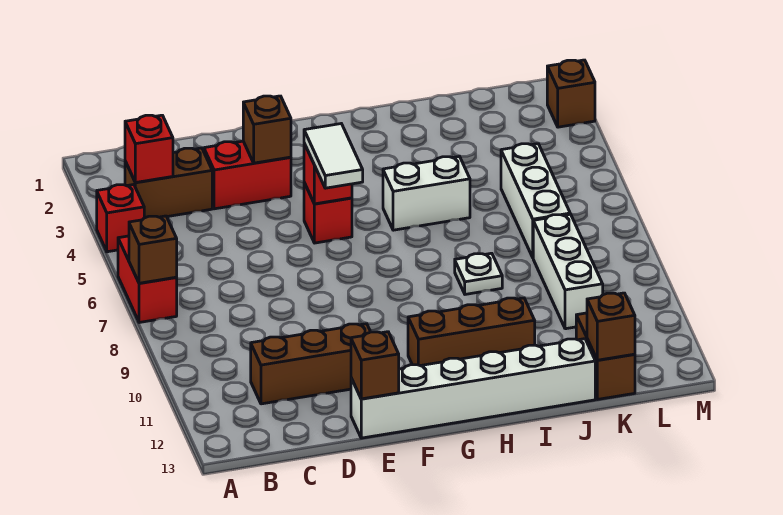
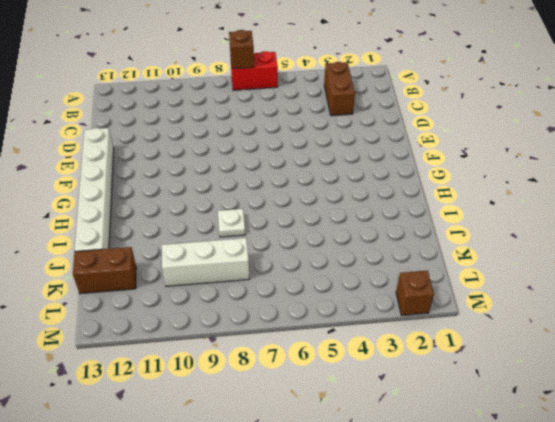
none -> red brick A4 level 1
none -> brown brick C11:E11 level 1
none -> red brick D3:E3 level 1

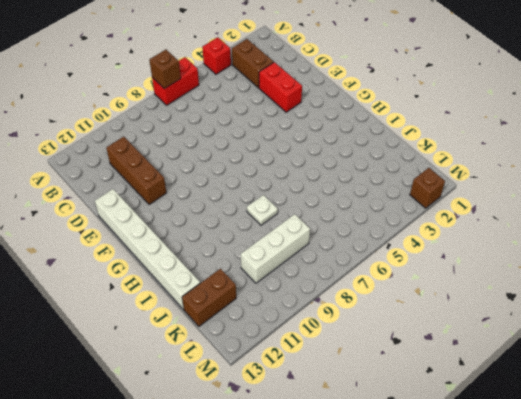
none -> red brick F5 level 1
none -> brown brick G11:I11 level 1
none -> white brick H5:I5 level 1

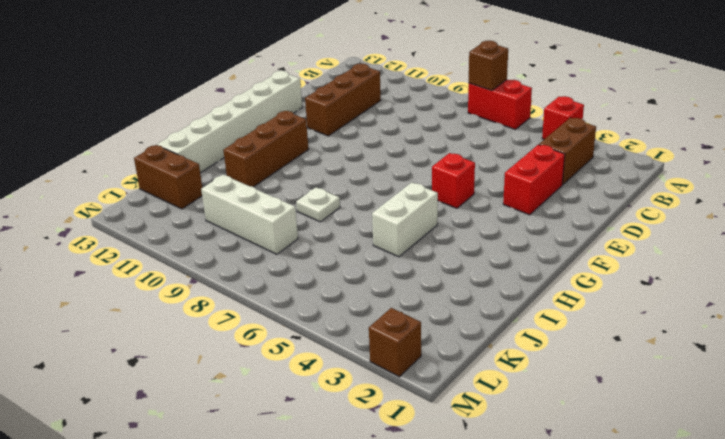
none -> white brick K5:K7 level 1
none -> red brick B3 level 2
none -> brown brick E3 level 2

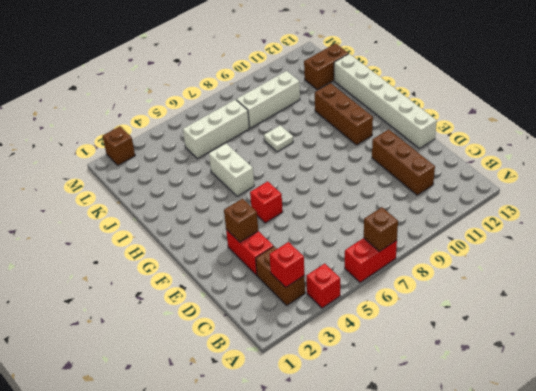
none -> brown brick E13 level 2
none -> red brick F5 level 2
none -> brown brick K13 level 2

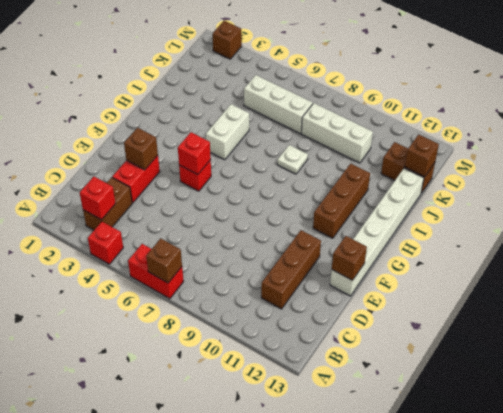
none -> white tile F5:F6 level 3

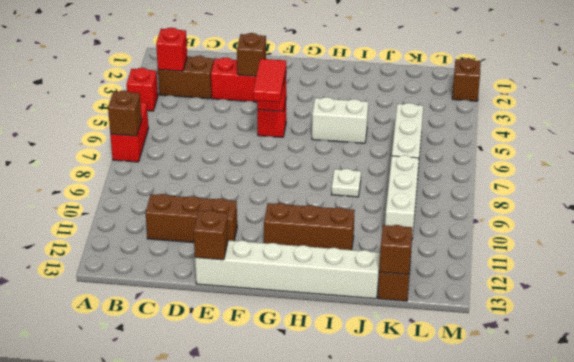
red tile F5:F6 level 3 -> white tile F5:F6 level 3

